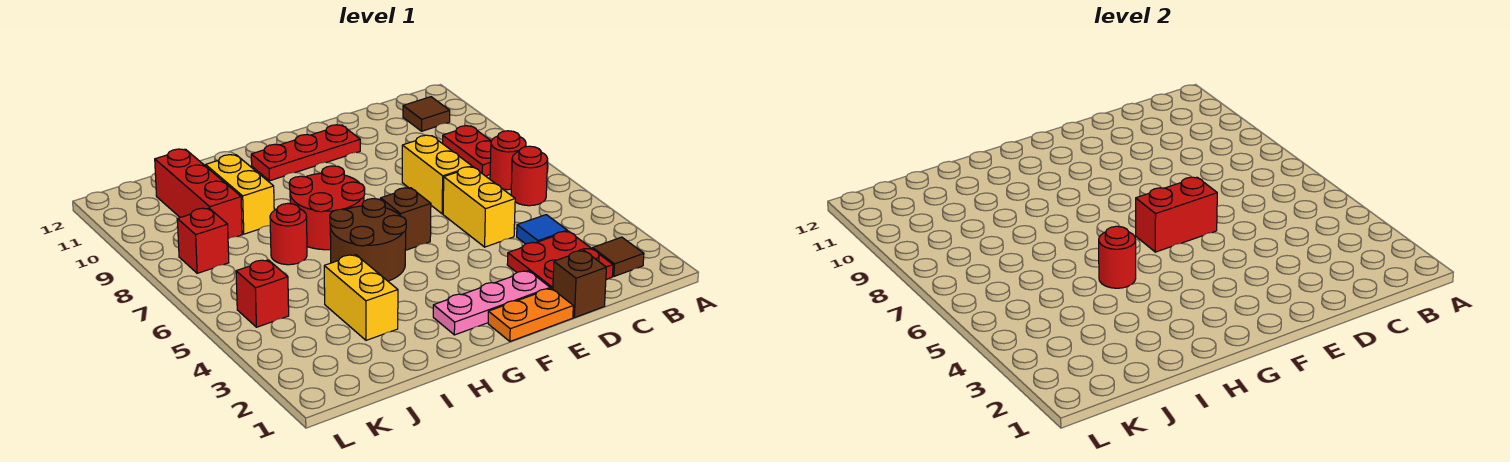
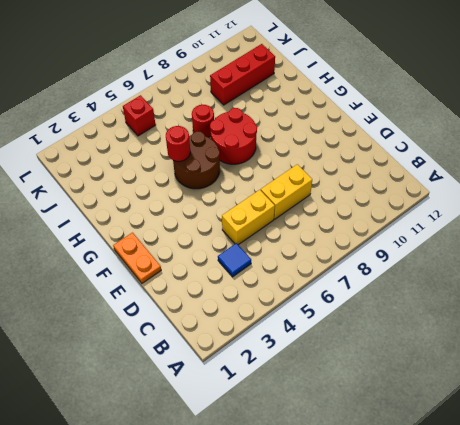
none -> brown tile B2 level 1
none -> red round brick B6 level 1
none -> red round brick B7 level 1

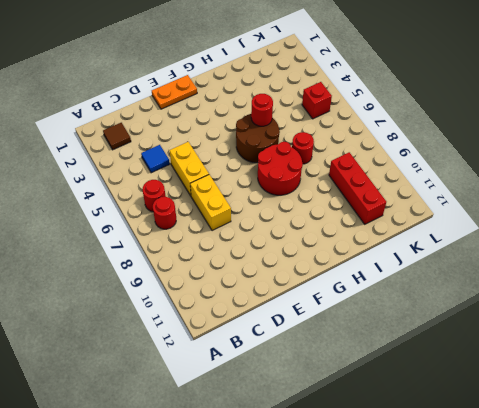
none -> red plate B8:B9 level 1
none -> brown tile B11 level 1
none -> red plate C2:D3 level 1

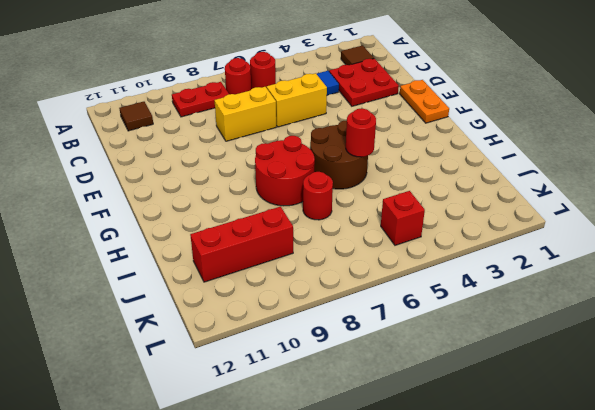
none -> brown brick D1 level 1
none -> pink plate E2:G2 level 1
none -> red plate E11:G11 level 1

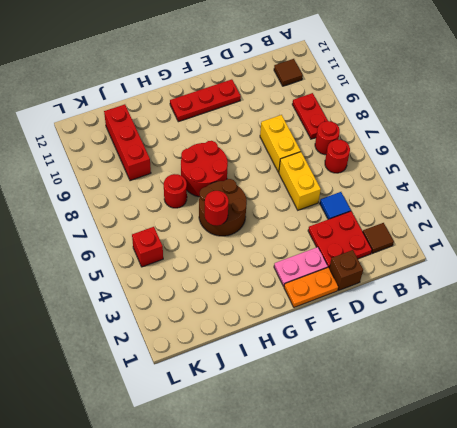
pink plate E2:F2 level 1 -> pink plate E2:G2 level 1
none -> brown brick F6 level 1
none -> yellow brick I3:I4 level 1
none -> yellow brick I9:I10 level 1

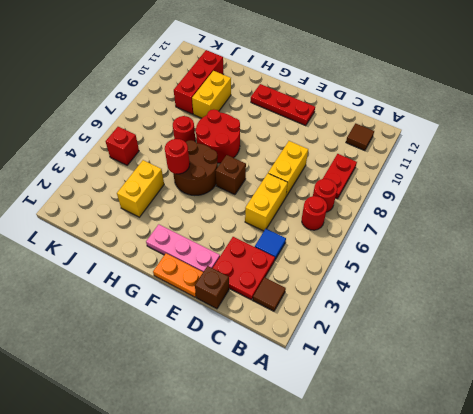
none -> red brick K8 level 1
none -> red brick E6:F6 level 2

